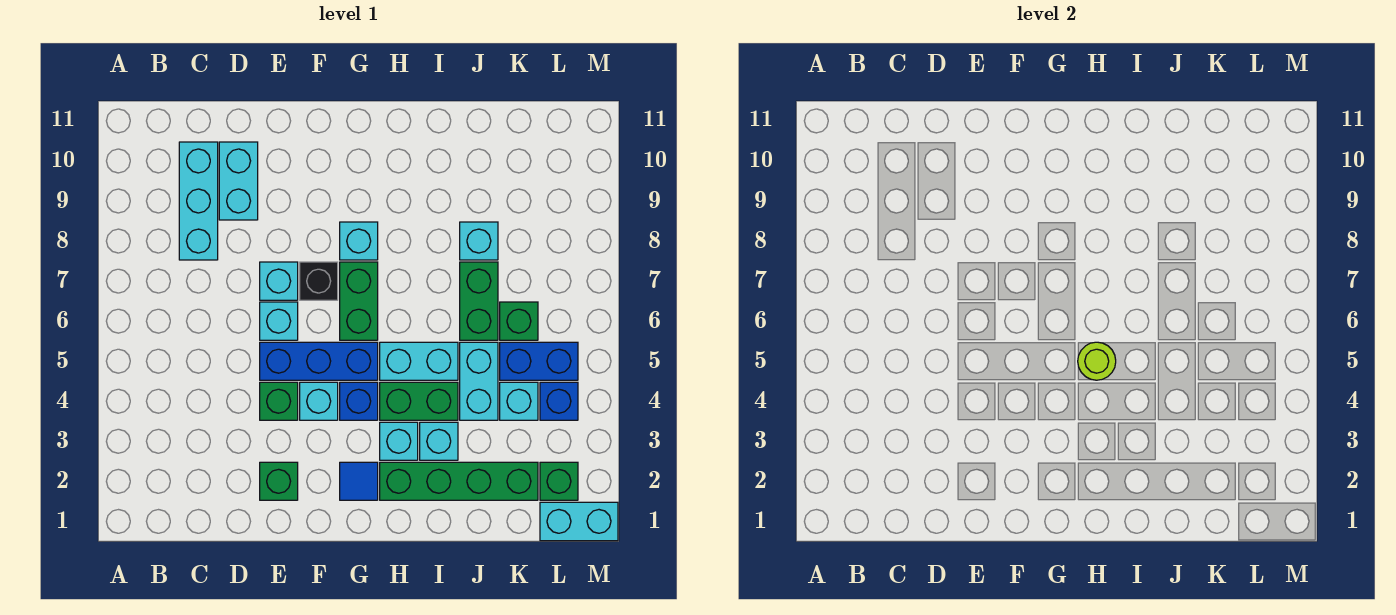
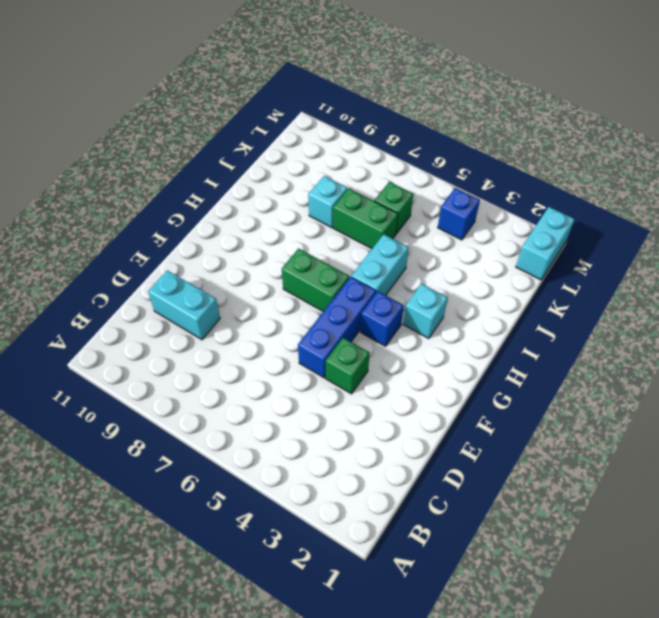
none -> cyan brick C8:C10 level 1
none -> green brick E2 level 1
none -> cyan brick E6 level 1

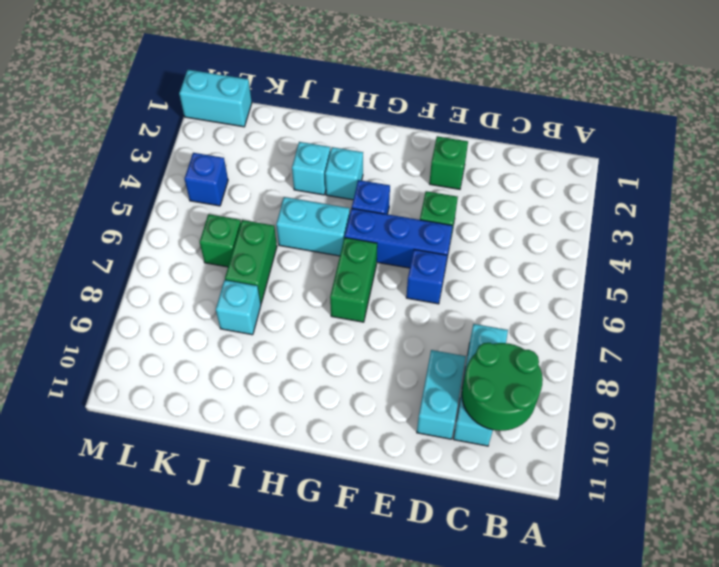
green round brick B9:C10 level 2 -> none
blue brick E6 level 1 -> cyan brick E6 level 1
none -> cyan brick E7 level 1
none -> cyan brick F4 level 1
none -> black brick F7 level 1

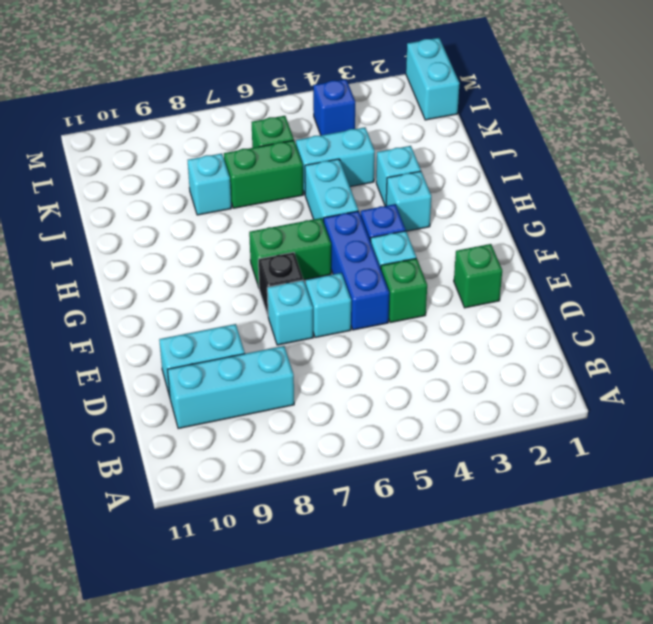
none -> blue tile G2 level 1
none -> cyan brick G8 level 1
none -> green brick H2:K2 level 1

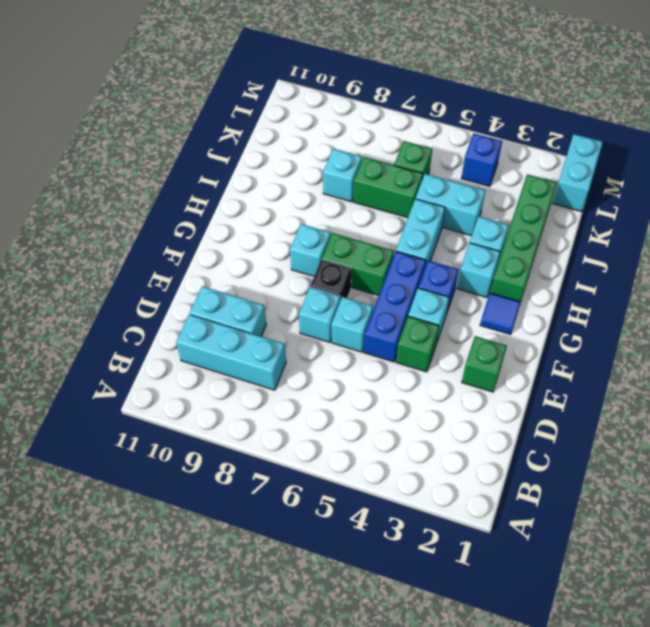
none -> green brick H4:I4 level 1
none -> cyan brick K4 level 1
none -> blue brick K5:L5 level 1

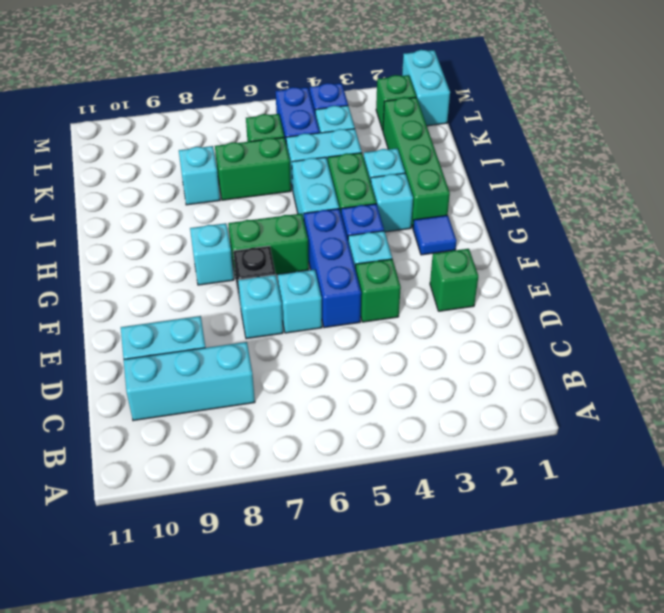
none -> lime round brick H5 level 2

